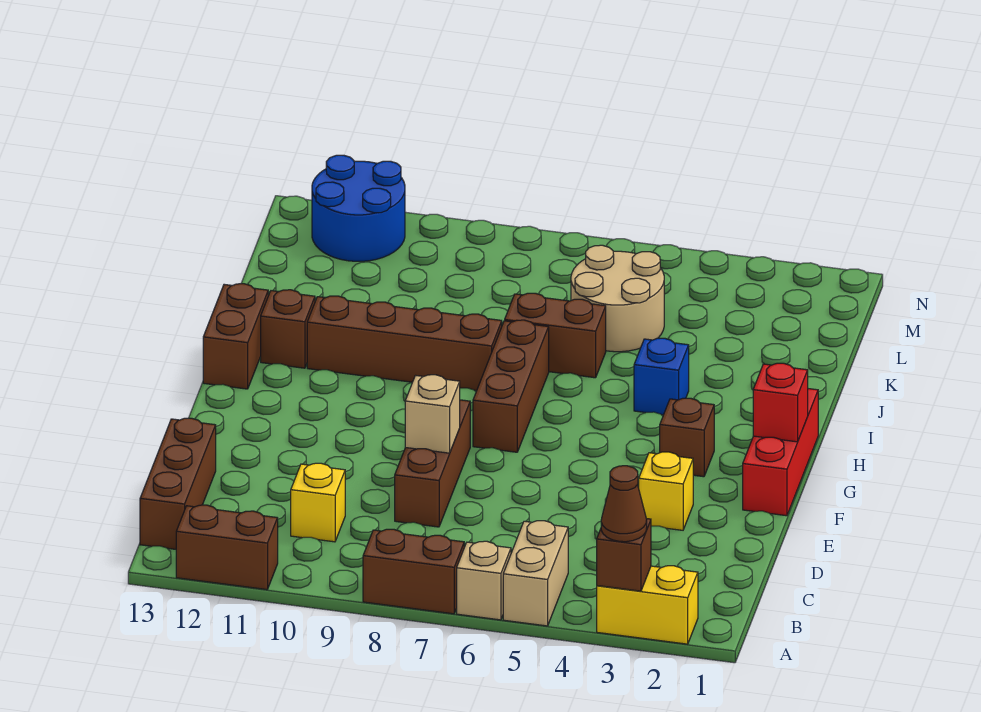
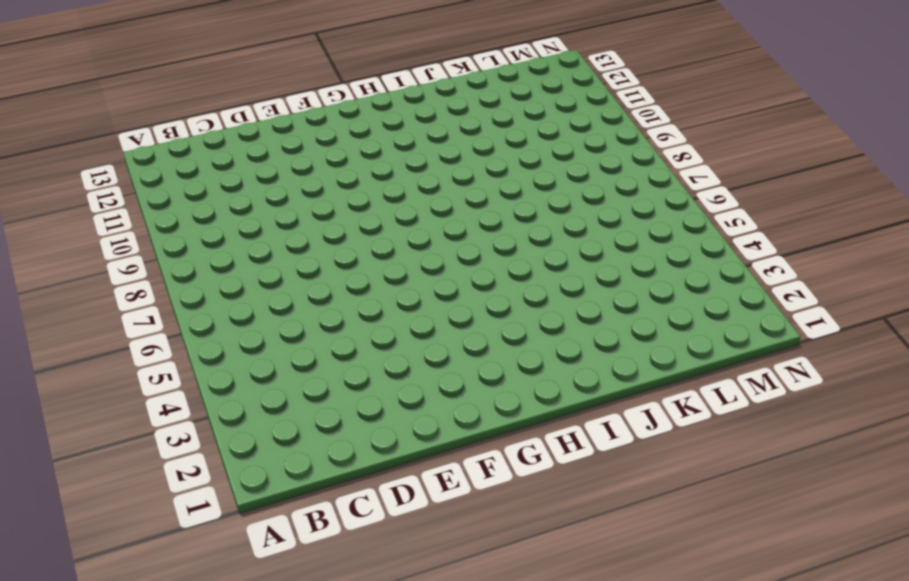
none -> yellow brick A2:A3 level 1
none -> tan brick A5:B5 level 1
none -> tan brick A6 level 1

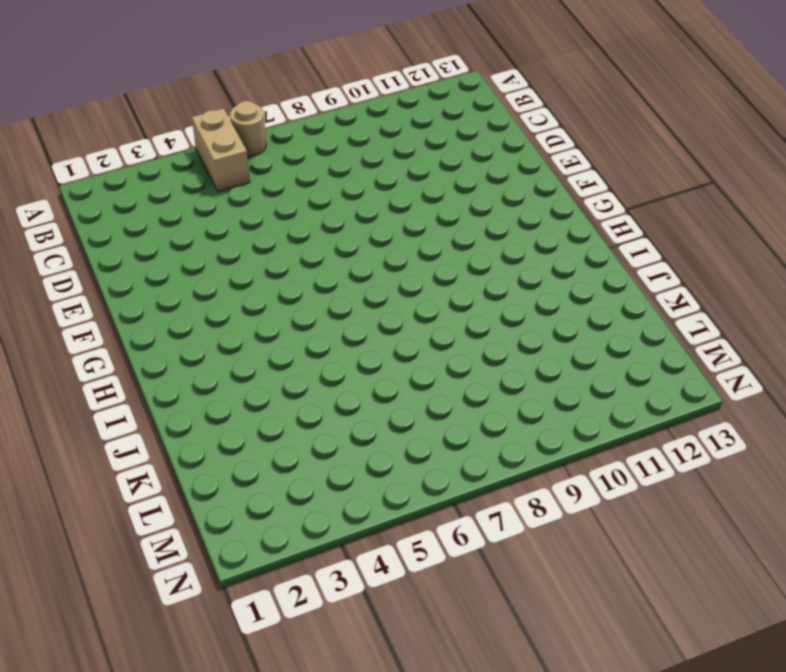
tan round brick A6 level 1 -> tan brick A6 level 1
none -> yellow brick A2:A3 level 1
none -> brown brick A7:A8 level 1
none -> brown brick A11:A12 level 1

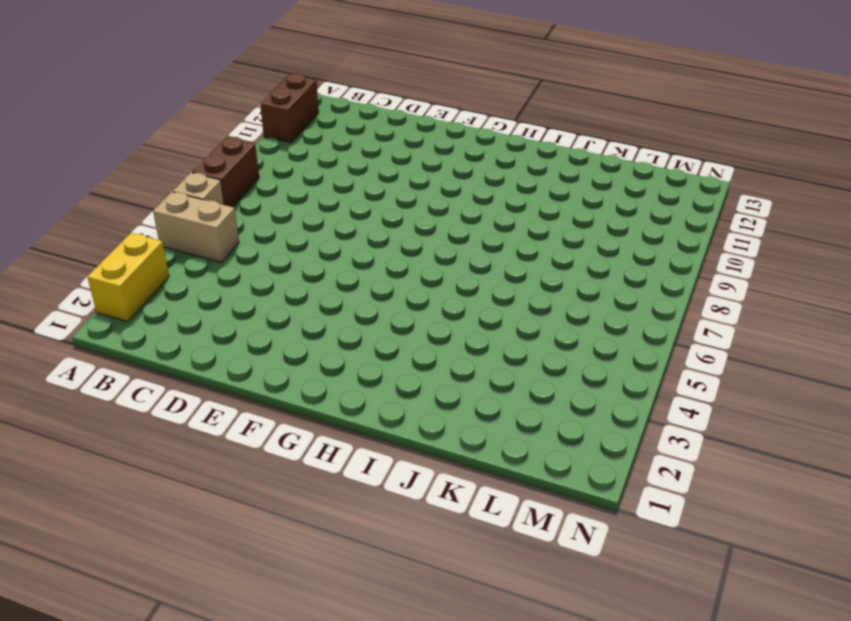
none -> brown brick B13:D13 level 1
none -> yellow brick C10 level 1
none -> brown brick D8:F8 level 1

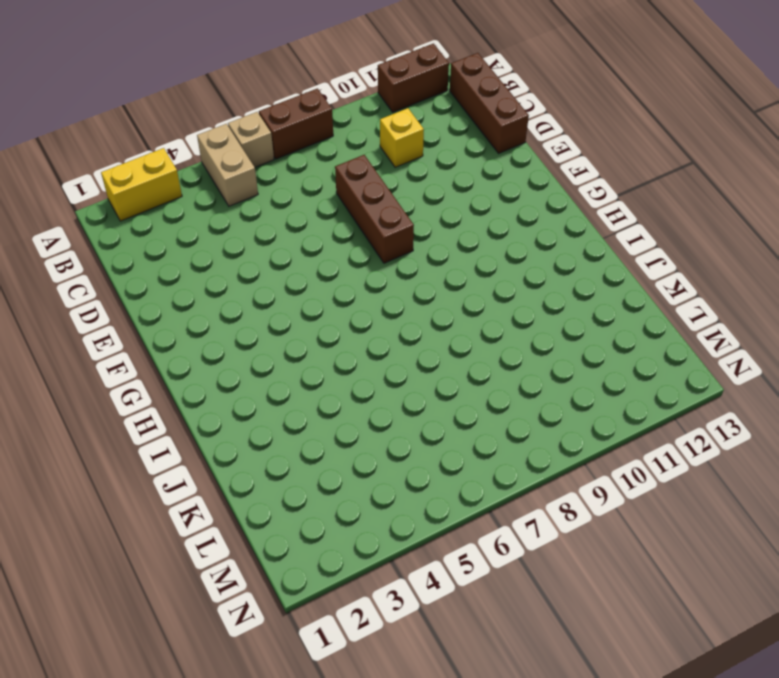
none -> yellow brick E3 level 1
none -> red brick F1:H1 level 1
none -> brown brick G3 level 1

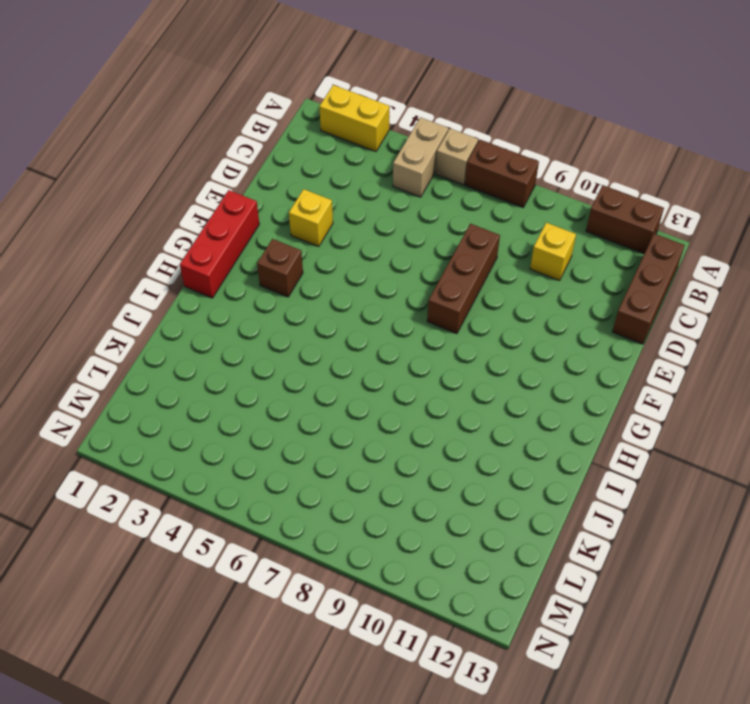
none -> brown brick G7:I7 level 1
none -> brown brick H13:I13 level 1
none -> blue brick I4 level 1

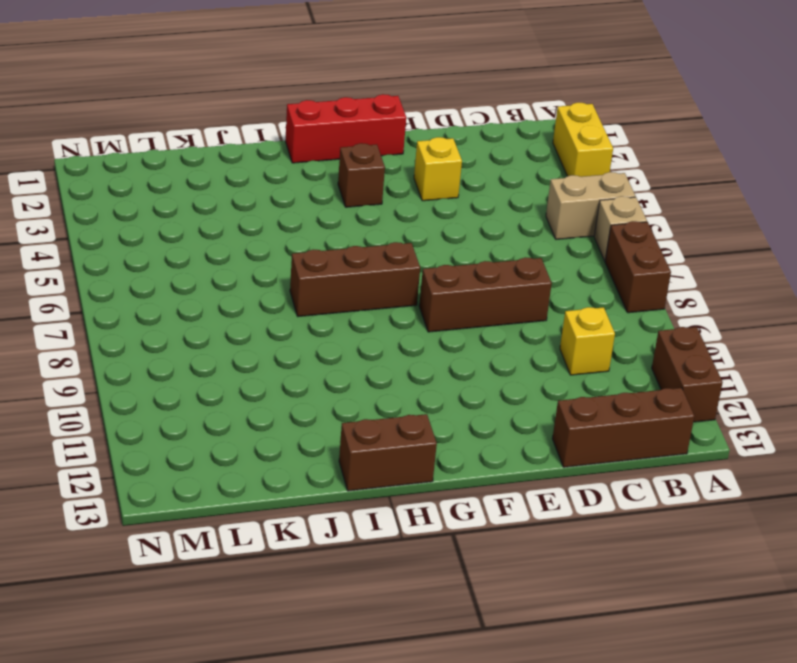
none -> blue brick I4 level 1
none -> brown brick I8:I11 level 1
none -> brown brick I12 level 1

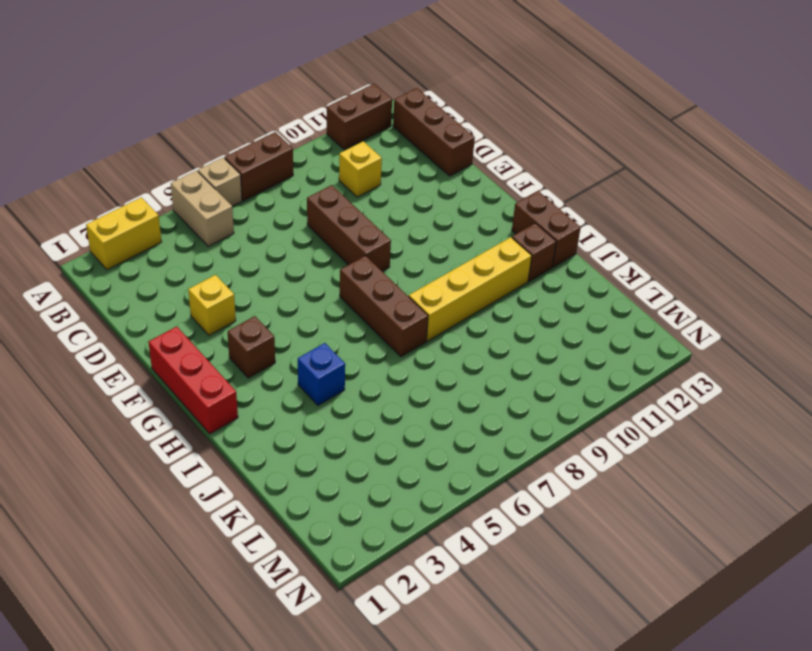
yellow brick I8:I11 level 1 -> brown brick I8:I11 level 1
none -> brown brick J6:J7 level 1
none -> tan round brick K5:L6 level 1
none -> blue round brick M11:N12 level 1

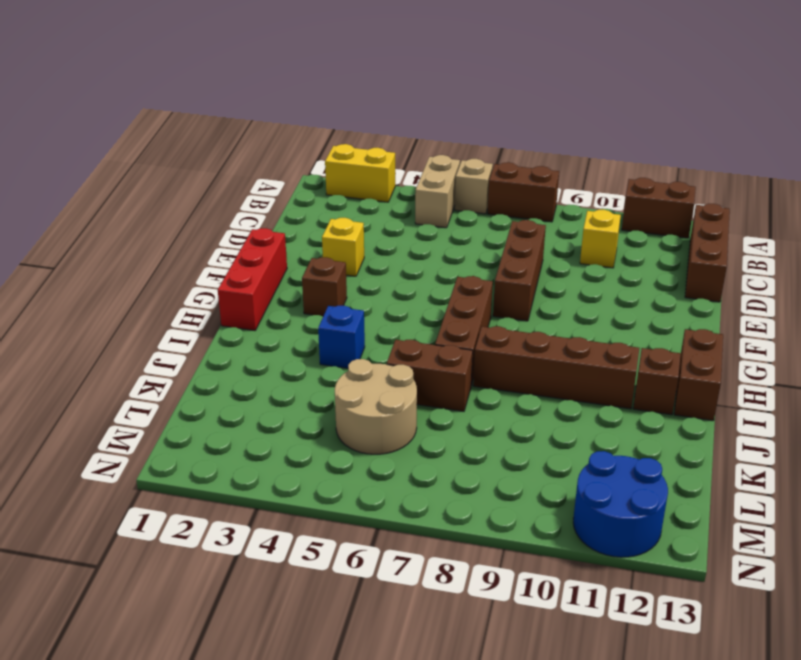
none -> brown brick A3 level 2
none -> tan brick E8 level 2
none -> red brick G1 level 2

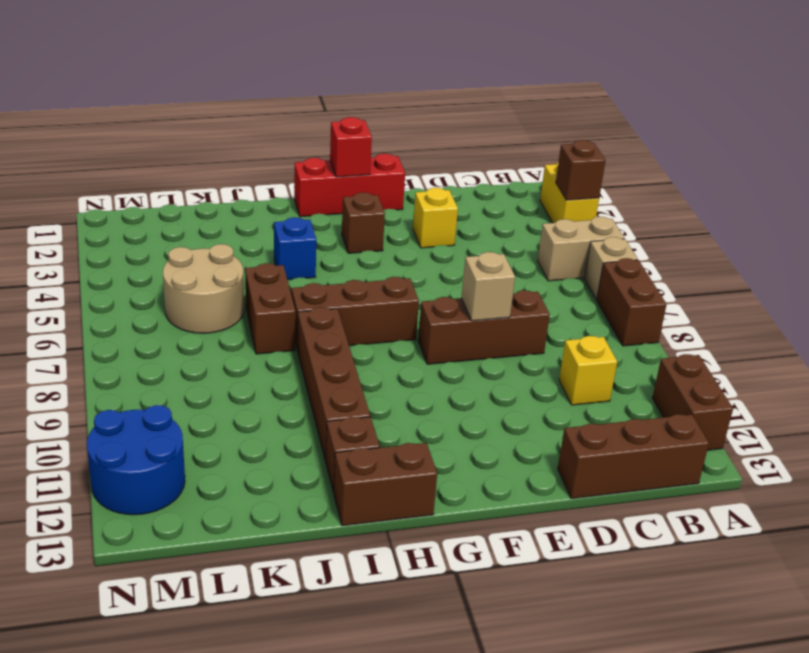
none -> brown cone A3 level 3

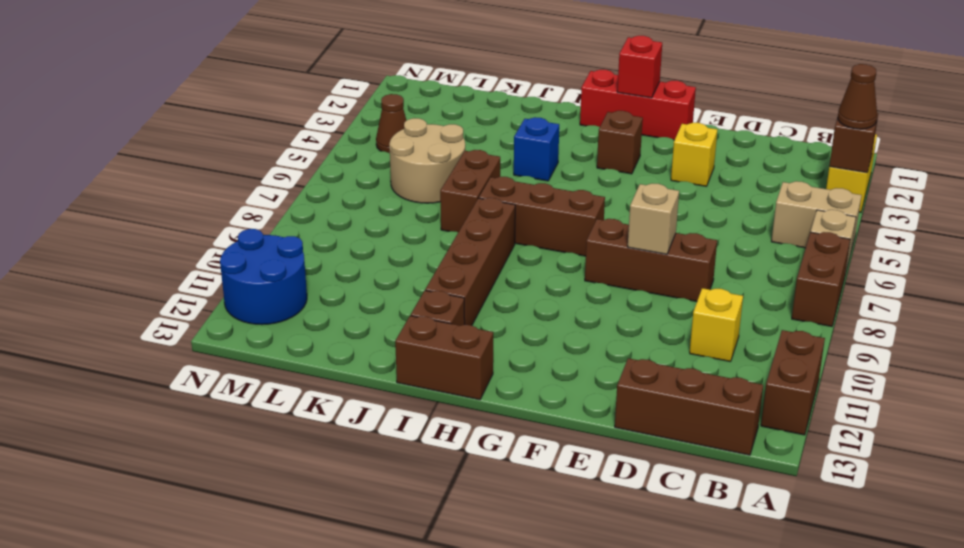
brown cone M4 level 1 -> none

